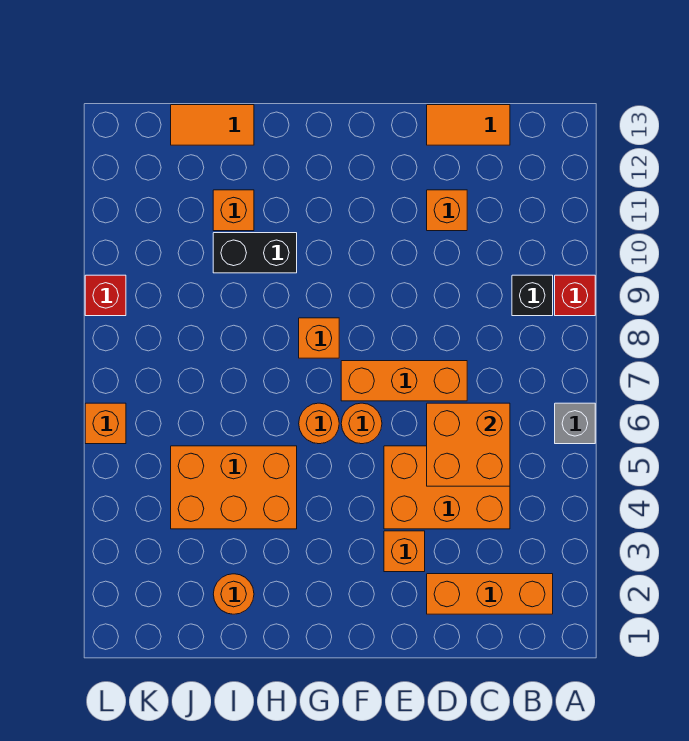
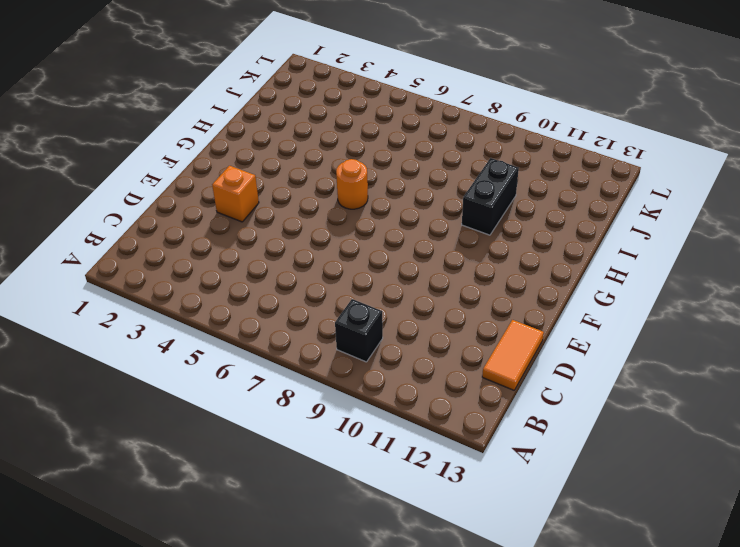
none -> grey brick A6 level 1
none -> red brick A9 level 1
none -> orange brick B2:D2 level 1

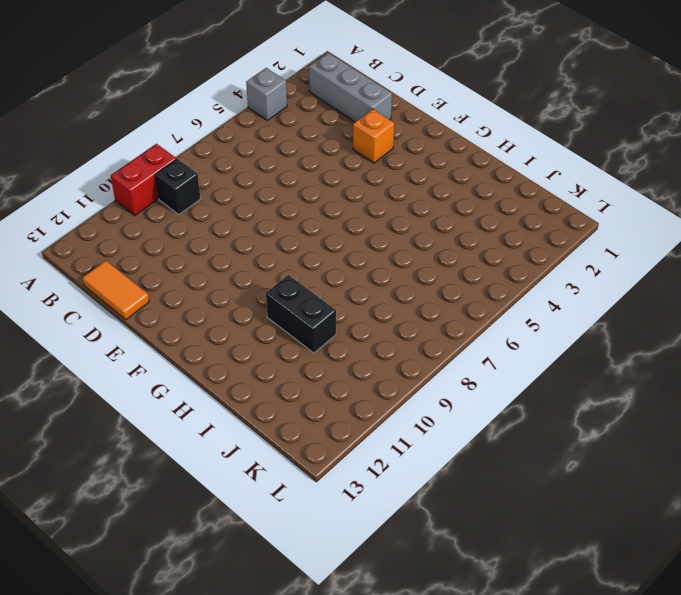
grey brick A4 level 1 -> grey brick A6 level 1
red brick A9:A10 level 1 -> red brick A9 level 1
grey brick B2:D2 level 1 -> orange brick B2:D2 level 1
none -> orange brick C4:E5 level 1
none -> orange brick D7:F7 level 1
none -> orange brick D11 level 1

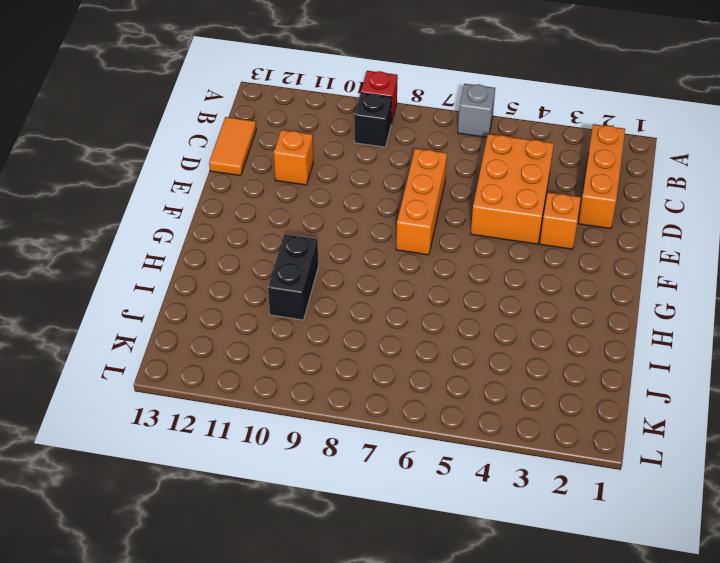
none -> orange round brick F6 level 1
none -> orange round brick G6 level 1
none -> orange brick G8 level 1

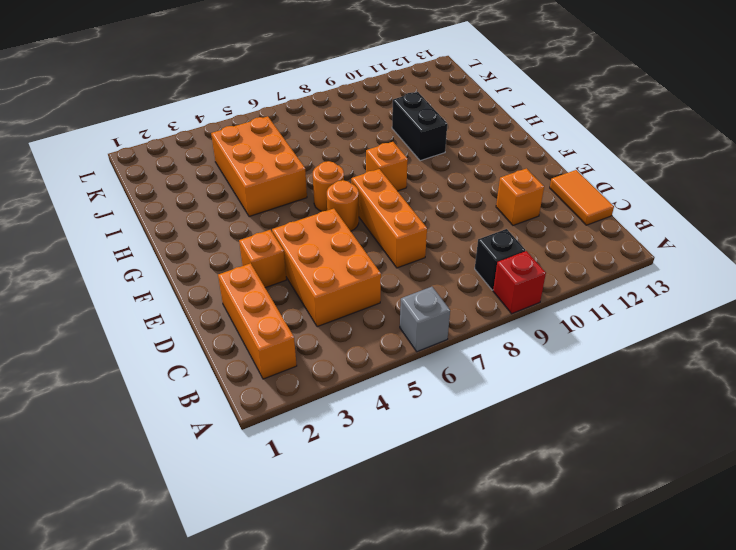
none -> orange round brick I2 level 1
none -> orange brick I11 level 1
none -> orange tile I13:J13 level 1

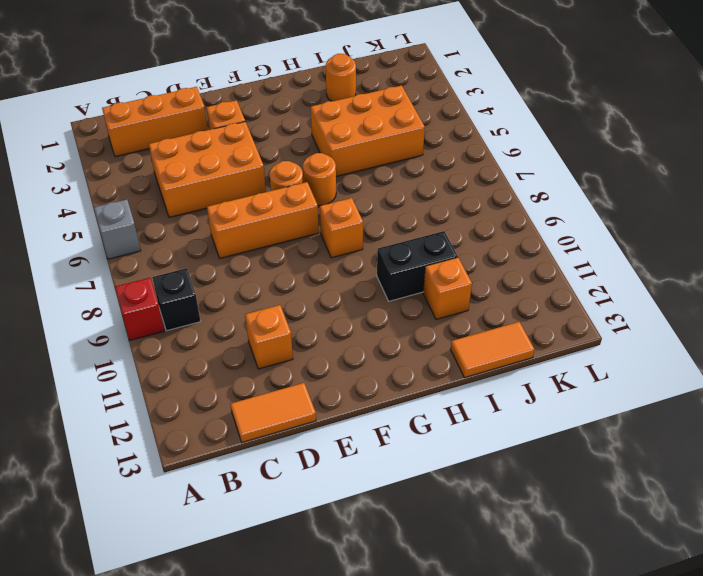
none -> orange brick L6 level 1
none -> red brick L9 level 1
none -> orange brick C5:D6 level 2

